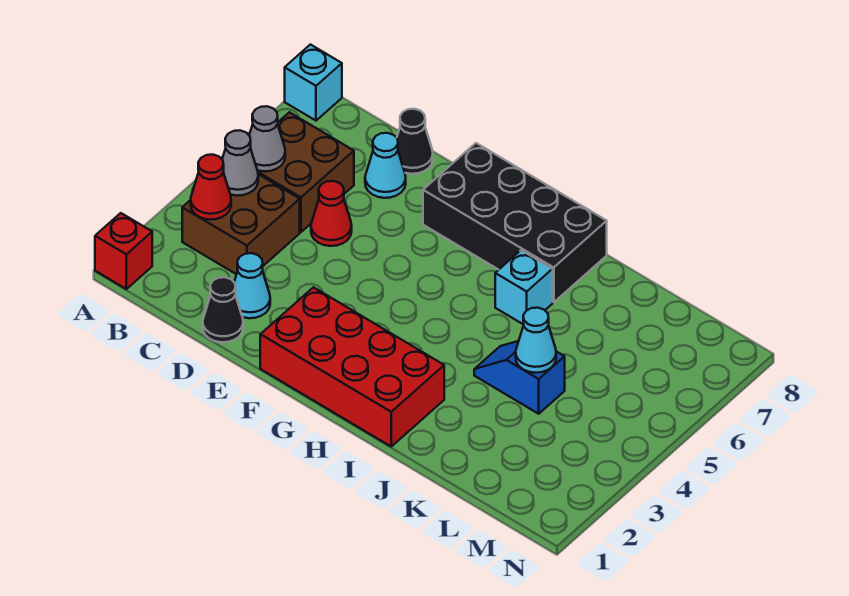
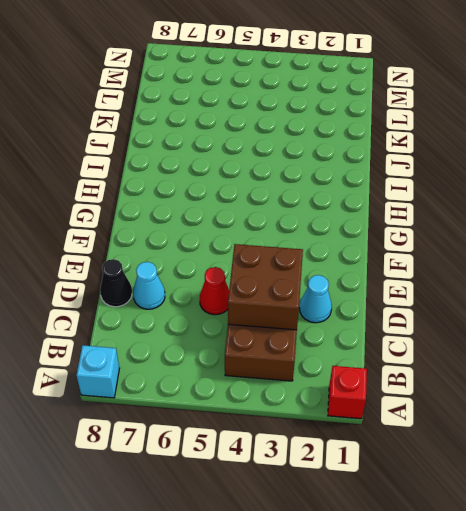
brown brick C3:D4 level 2 -> brown brick B5:C6 level 1
none -> black cone D1 level 1
none -> red brick F1:I2 level 1
none -> black brick F7:I8 level 1

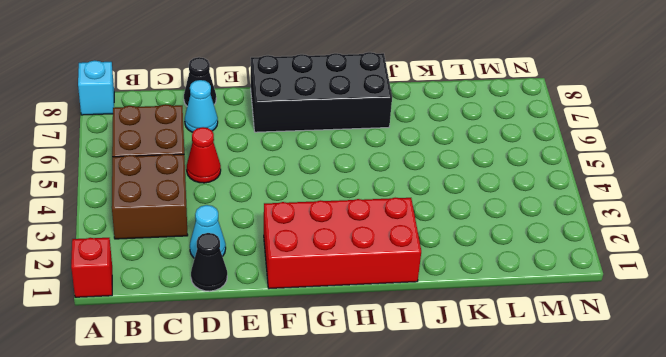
none -> cyan brick I6 level 1
none -> blue slope J4:K4 level 1 top K
none -> red cone B3 level 2

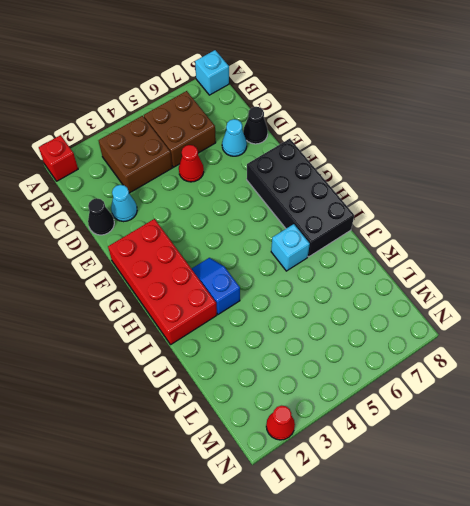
blue slope H3:I3 level 1 top I -> blue slope J4:K4 level 1 top K
red cone N2 level 1 -> red cone B3 level 2
none -> grey cone B4 level 2
none -> grey cone B5 level 2
none -> cyan cone K4 level 2

